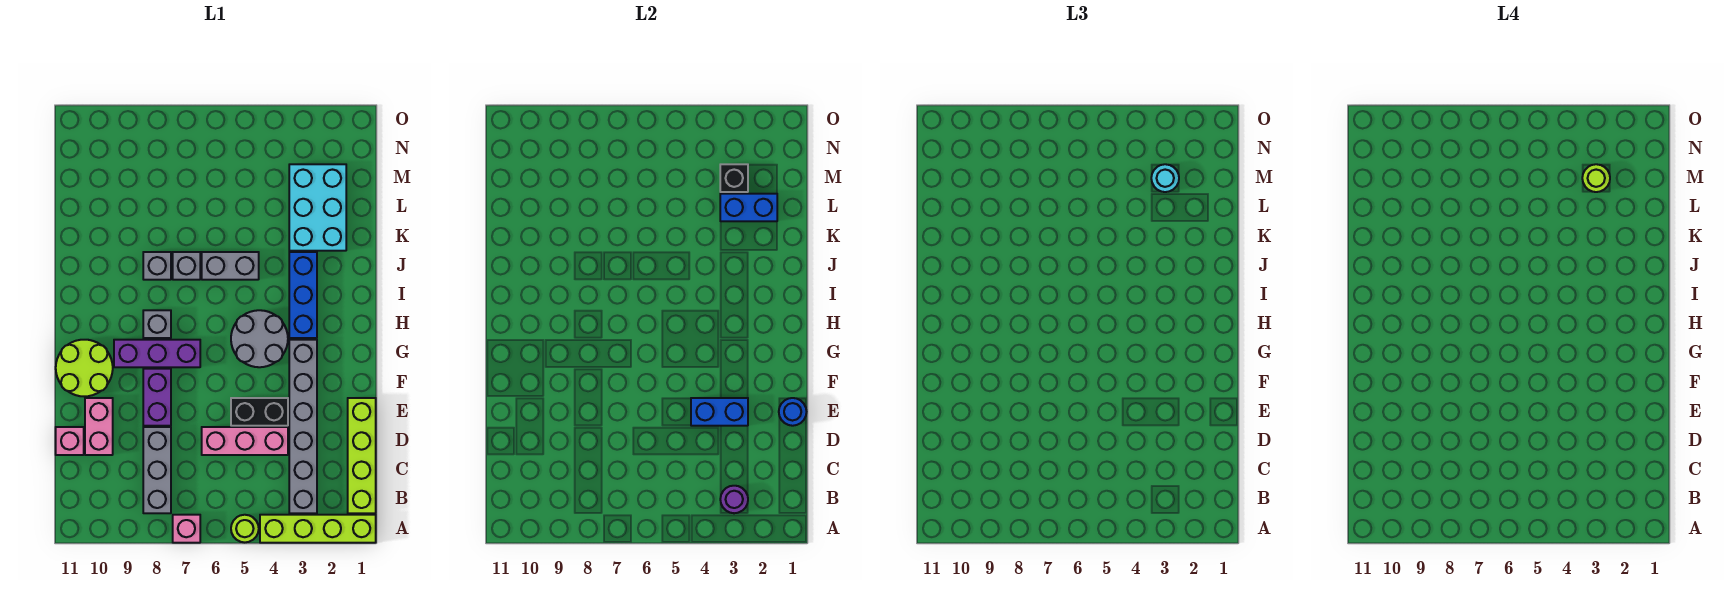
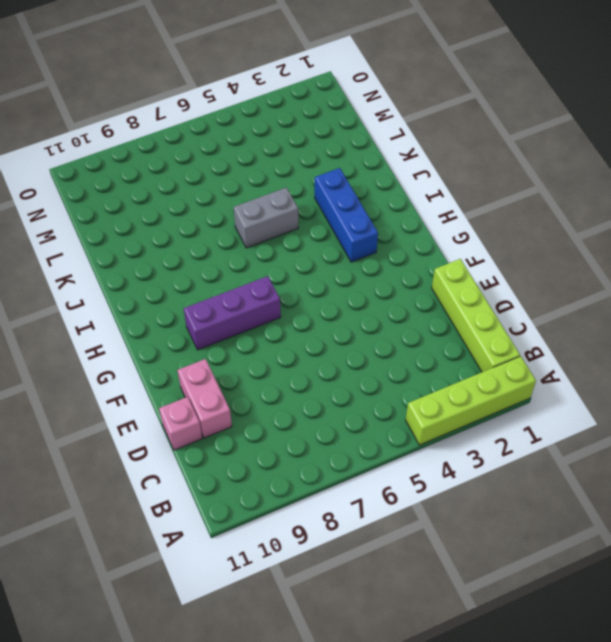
none -> lime round brick A5 level 1
none -> pink brick A7 level 1
none -> grey brick B3:G3 level 1

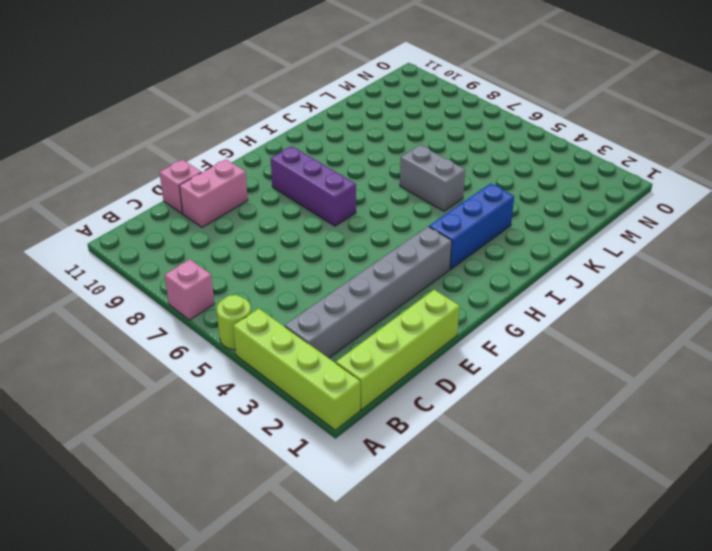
none -> grey brick B8:D8 level 1
none -> pink brick D4:D6 level 1
none -> black brick E4:E5 level 1

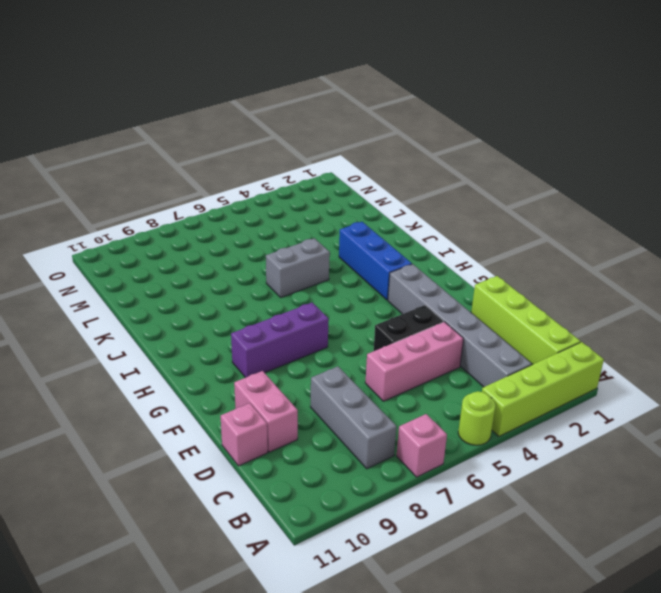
none -> purple brick E8:F8 level 1
none -> lime round brick F10:G11 level 1
none -> grey round brick G4:H5 level 1

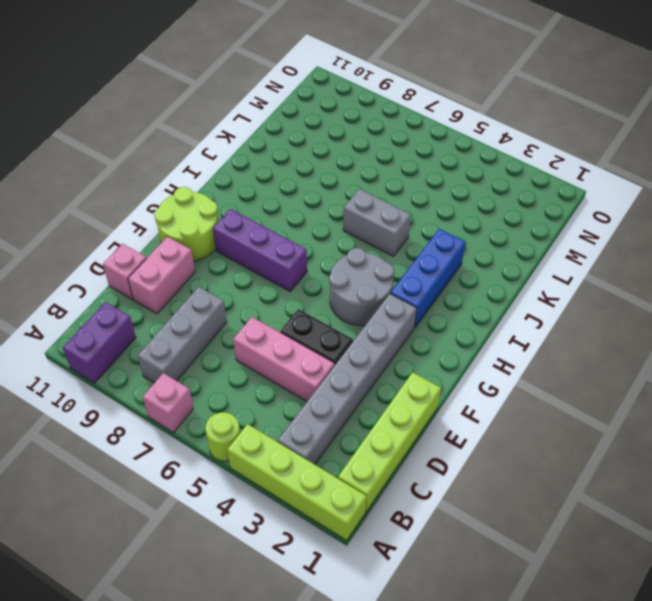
purple brick A10:B10 level 1 -> purple brick E8:F8 level 1
none -> grey brick H8 level 1
none -> grey brick J7 level 1
none -> grey brick J8 level 1

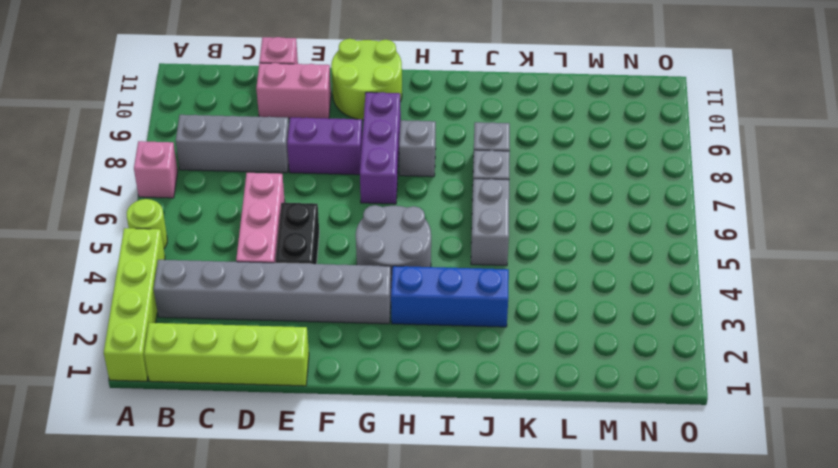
none -> cyan brick K2:M3 level 1
none -> purple round brick B3 level 2
none -> blue round brick E1 level 2

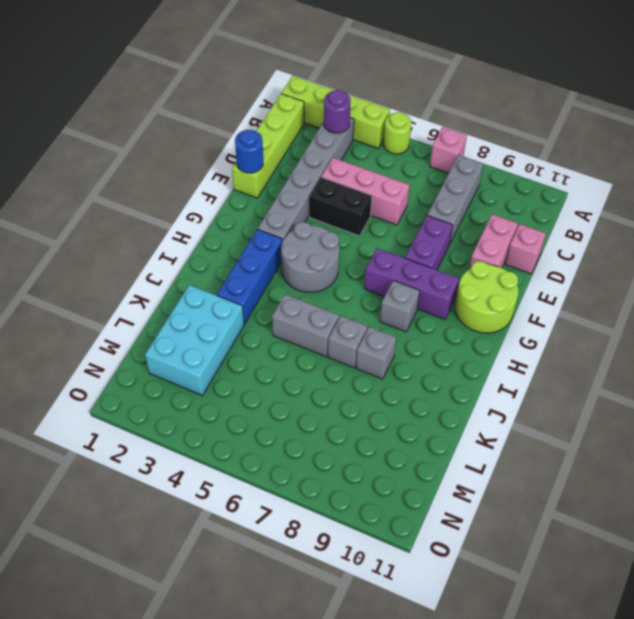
none -> blue brick E3:E4 level 2
none -> blue brick L2:L3 level 2
none -> black brick M3 level 2

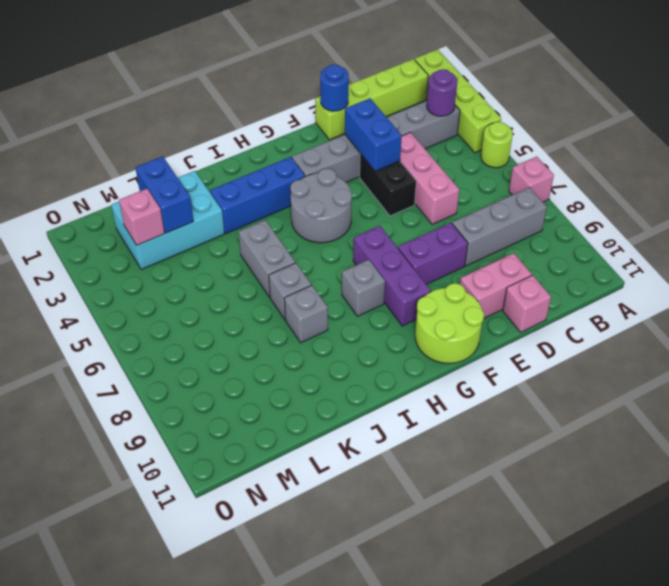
pink brick M3 level 2 -> black brick M3 level 2
none -> cyan round brick M3 level 3
none -> lime round brick M3 level 4

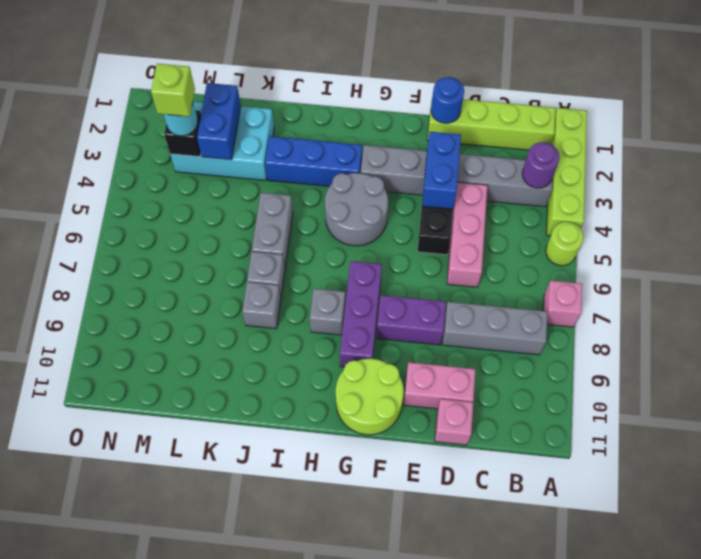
lime brick M3 level 4 -> lime round brick M3 level 4

